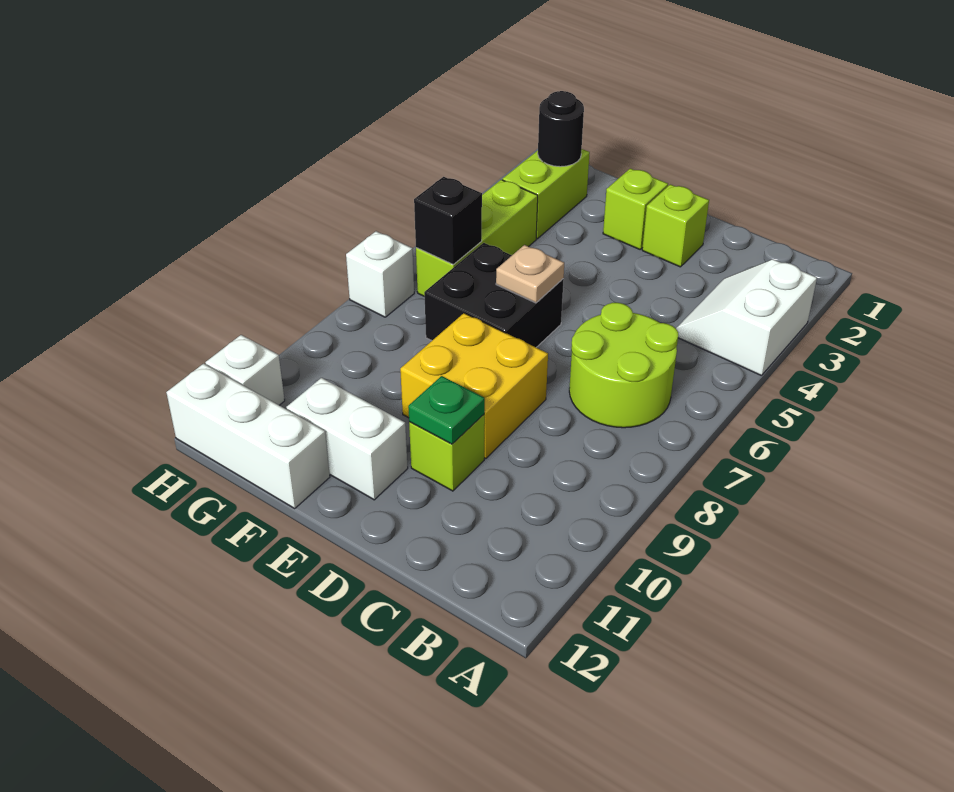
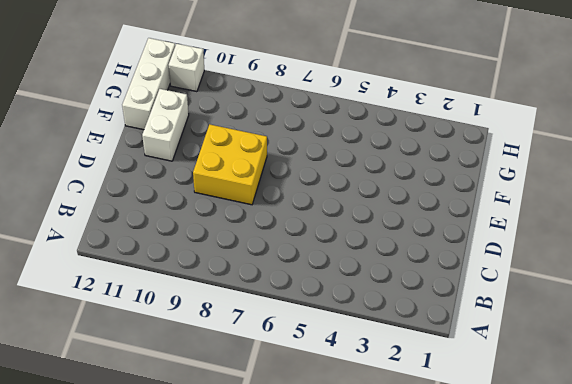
none -> white slope A3:B4 level 1 top A
none -> lime round brick B6:C7 level 1
none -> lime brick D2 level 1

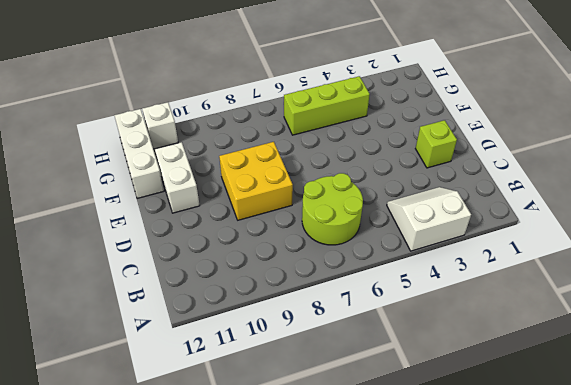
none -> lime brick D10 level 1
none -> lime brick E2 level 1
none -> black brick E6:F7 level 1

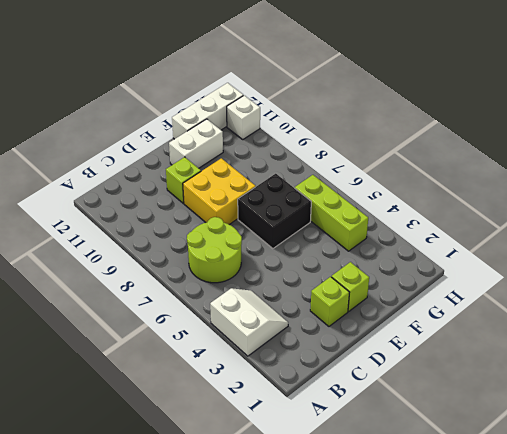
none -> lime brick G2:G3 level 1
none -> white brick H7 level 1
none -> green plate D10 level 2

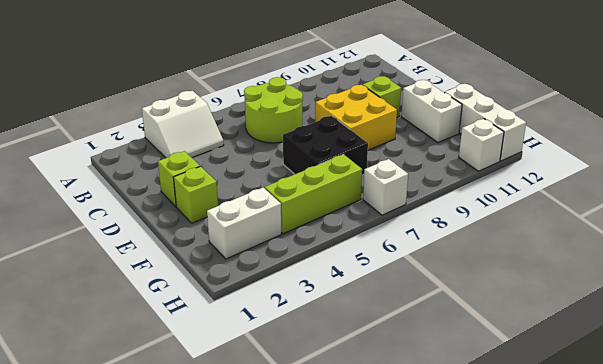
white brick G2:G3 level 1 -> lime brick G2:G3 level 1
none -> green plate D10 level 2
none -> tan plate E6 level 2
none -> black round brick G2 level 2

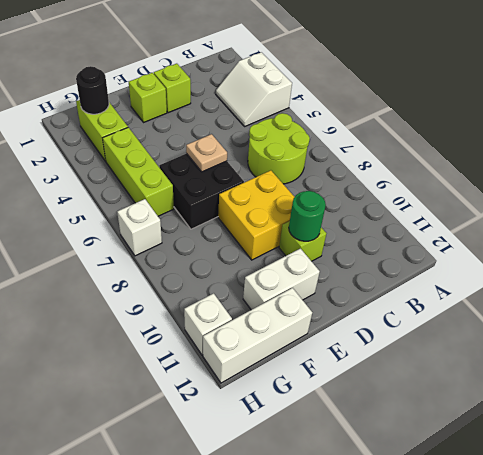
green round brick D10 level 2 -> green plate D10 level 2
none -> black brick G6 level 2

